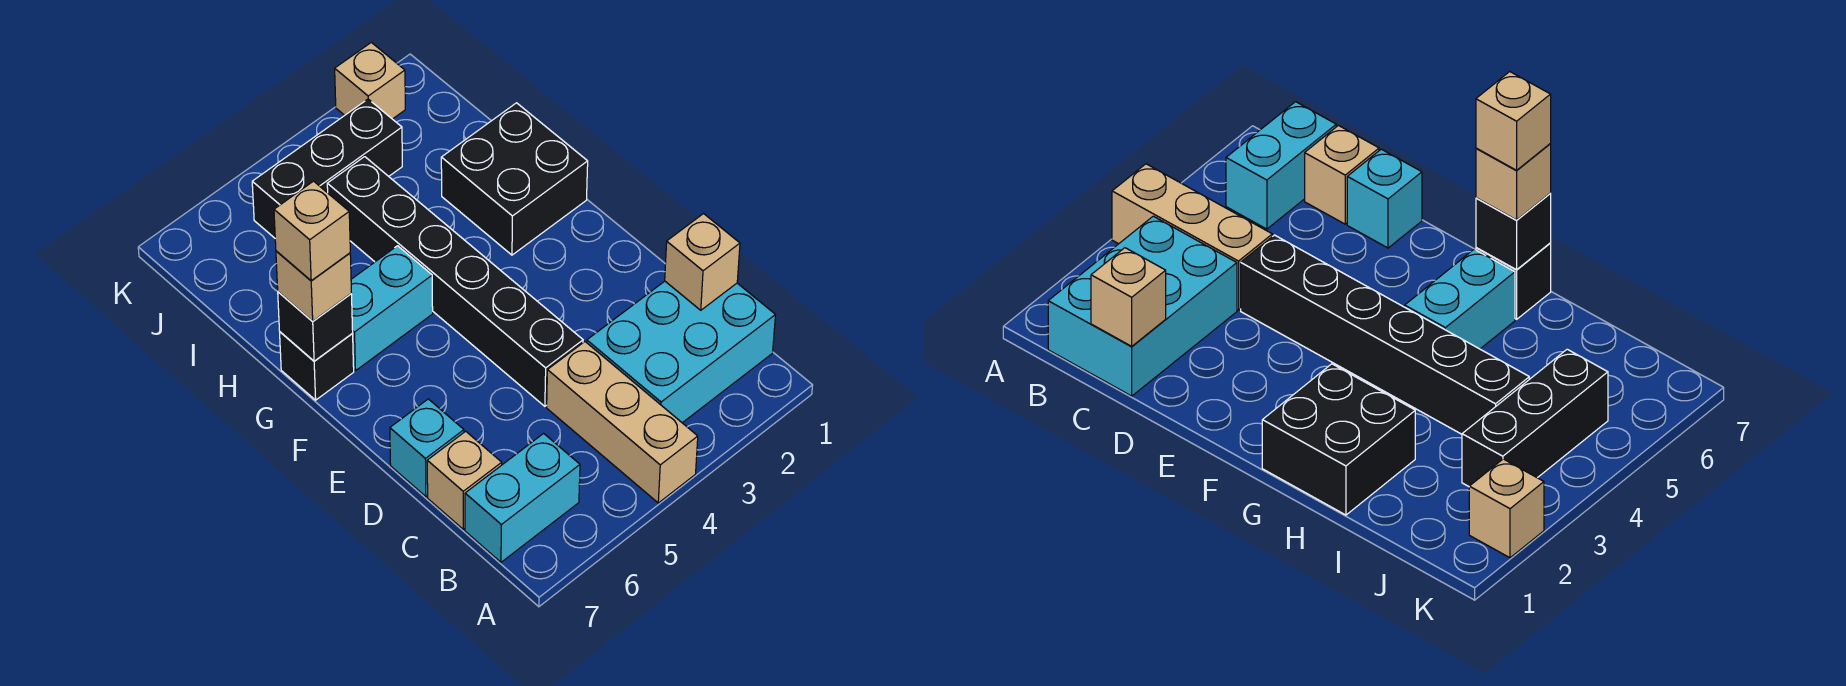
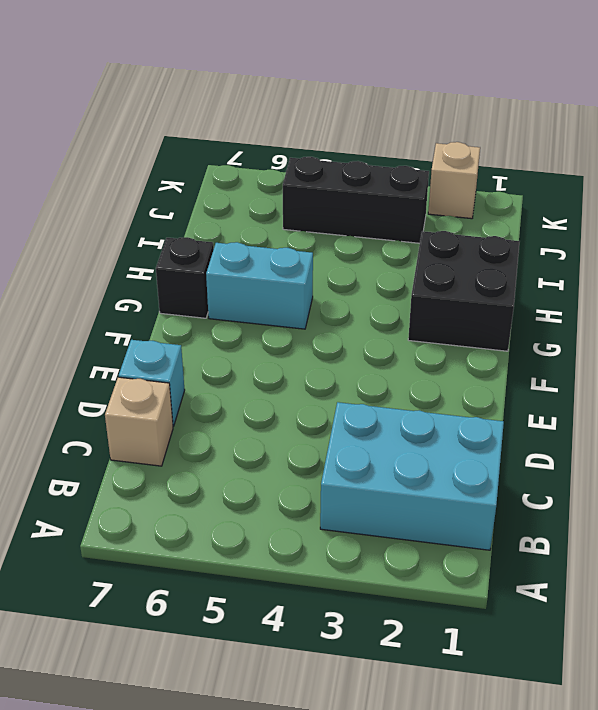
none -> tan brick A4:C4 level 1
none -> cyan brick B6:B7 level 1
none -> black brick D4:I4 level 1

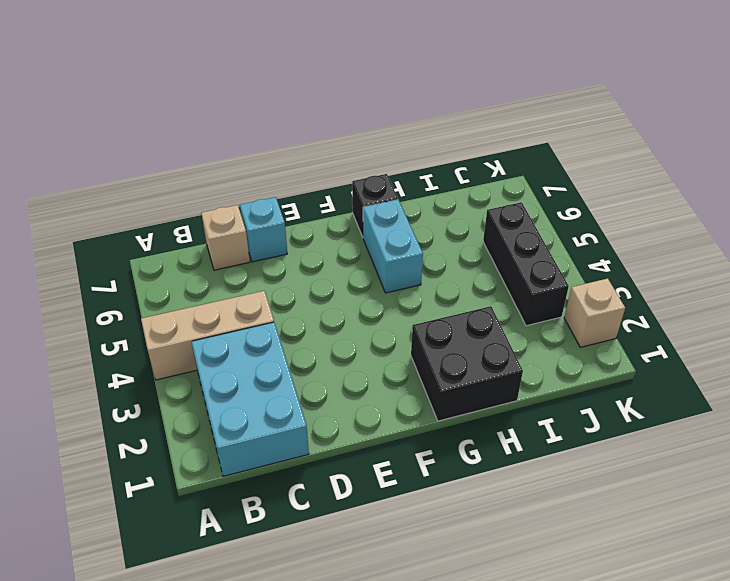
none -> cyan brick B6:B7 level 1
none -> black brick D4:I4 level 1
none -> tan brick C1 level 2

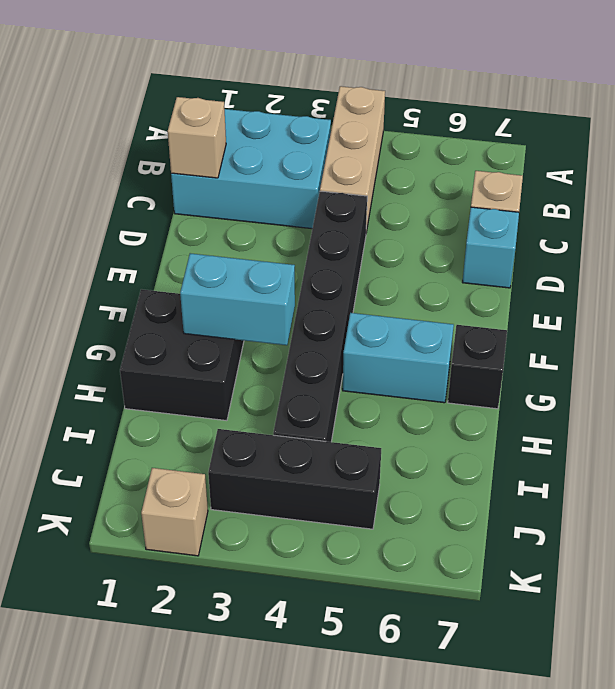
cyan brick G2:G3 level 2 -> cyan brick B6:B7 level 1
none -> black brick G7 level 2
none -> tan brick G7 level 3
none -> tan brick G7 level 4

